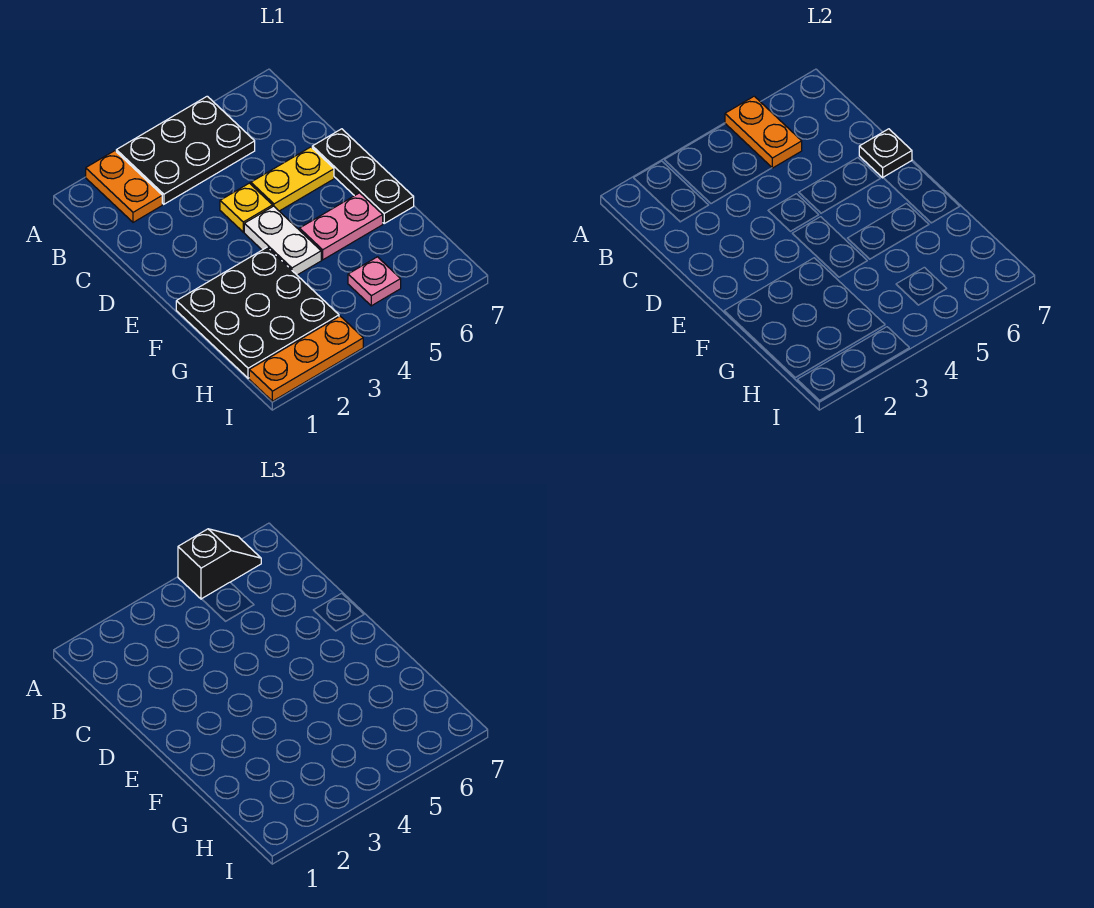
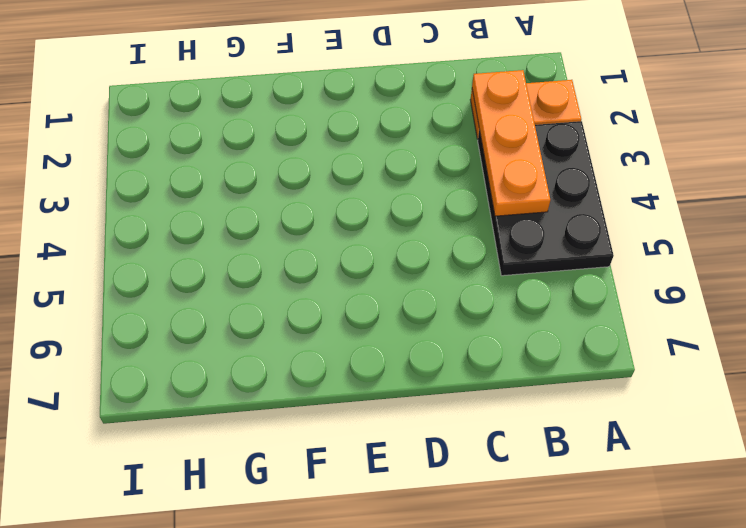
orange plate B2:B4 level 2 -> orange plate I1:I3 level 1
none -> yellow plate D4 level 1
none -> yellow plate D5:D6 level 1
none -> black plate D7:F7 level 1

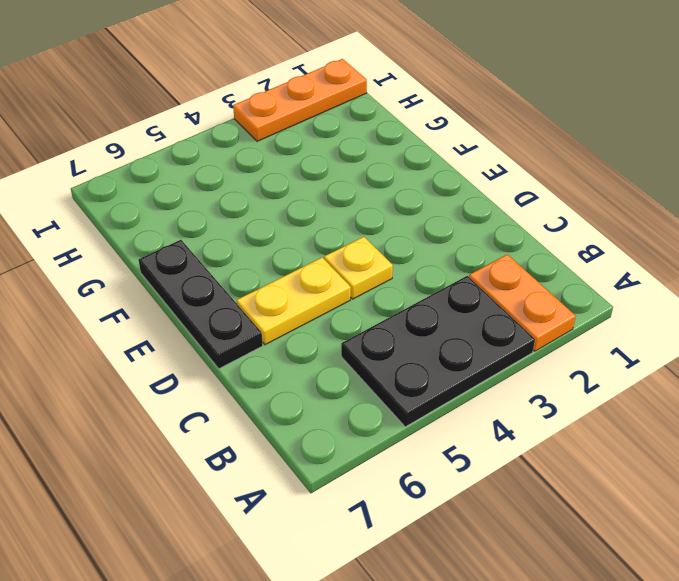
none -> white plate E4:F4 level 1
none -> black plate F1:H3 level 1
none -> pink plate F5:F6 level 1

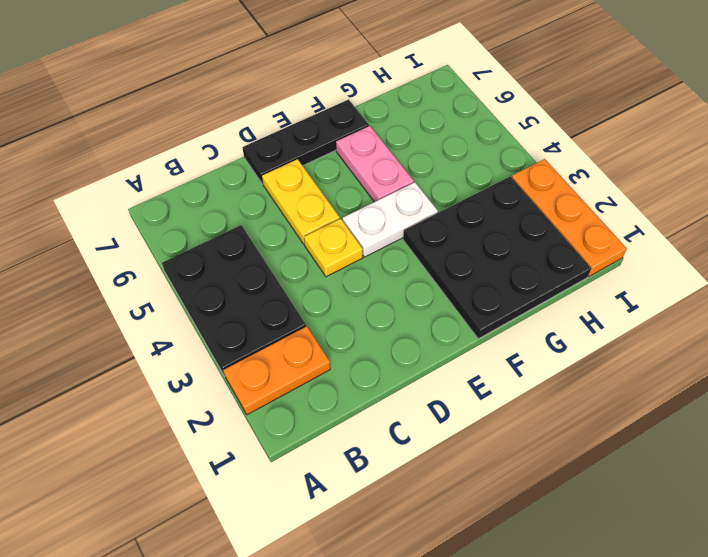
none -> pink plate H5 level 1
none -> orange plate A5:B5 level 2
none -> black plate D7 level 2

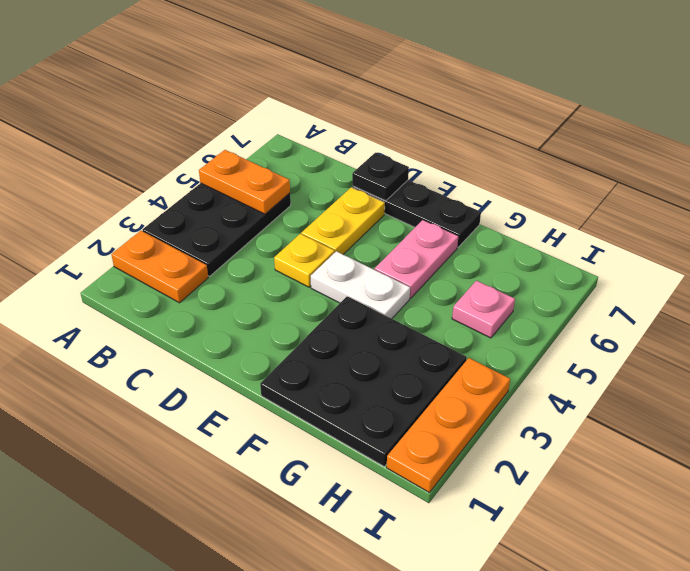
none -> black slope A5:A6 level 3 top 5

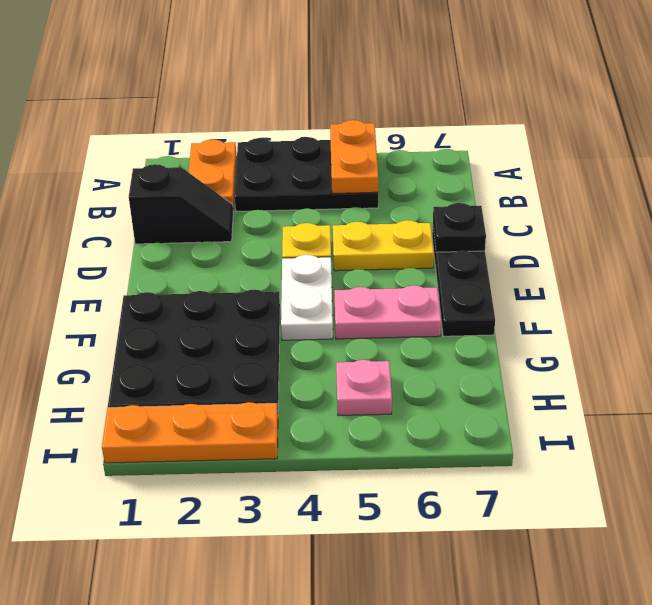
black slope C1:C2 level 1 top 1 -> black slope A5:A6 level 3 top 5

